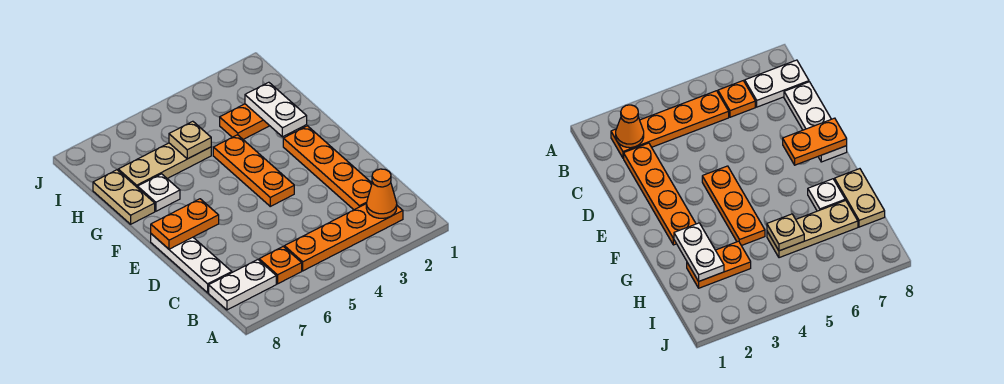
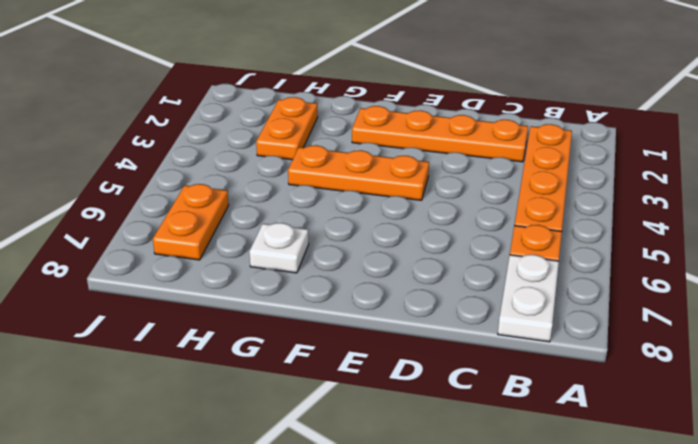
orange plate I6:I7 level 1 -> orange plate E7:E8 level 2
none -> white plate C8:E8 level 1
none -> tan plate G8:H8 level 1
none -> tan plate H5:H7 level 1

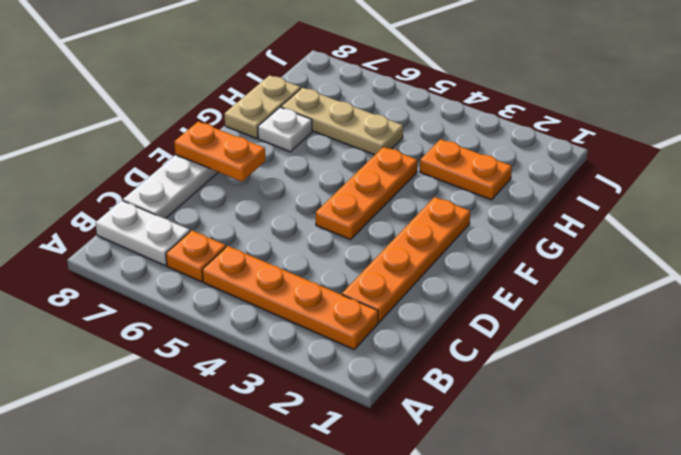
none -> orange cone B2 level 2
none -> white plate G2:H2 level 2
none -> tan plate H5 level 2

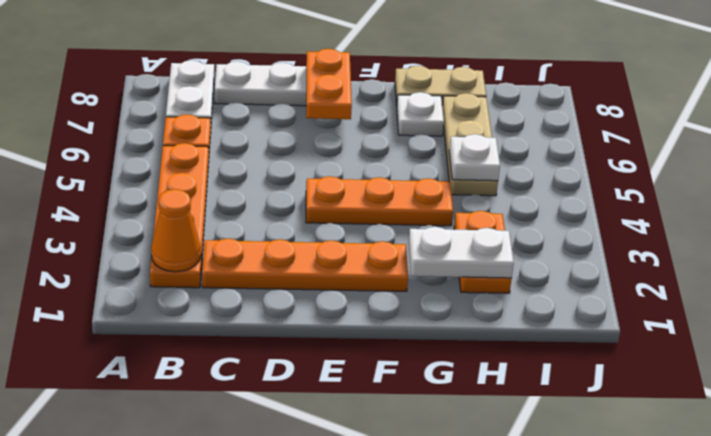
white plate H5 level 2 -> tan plate H5 level 2

